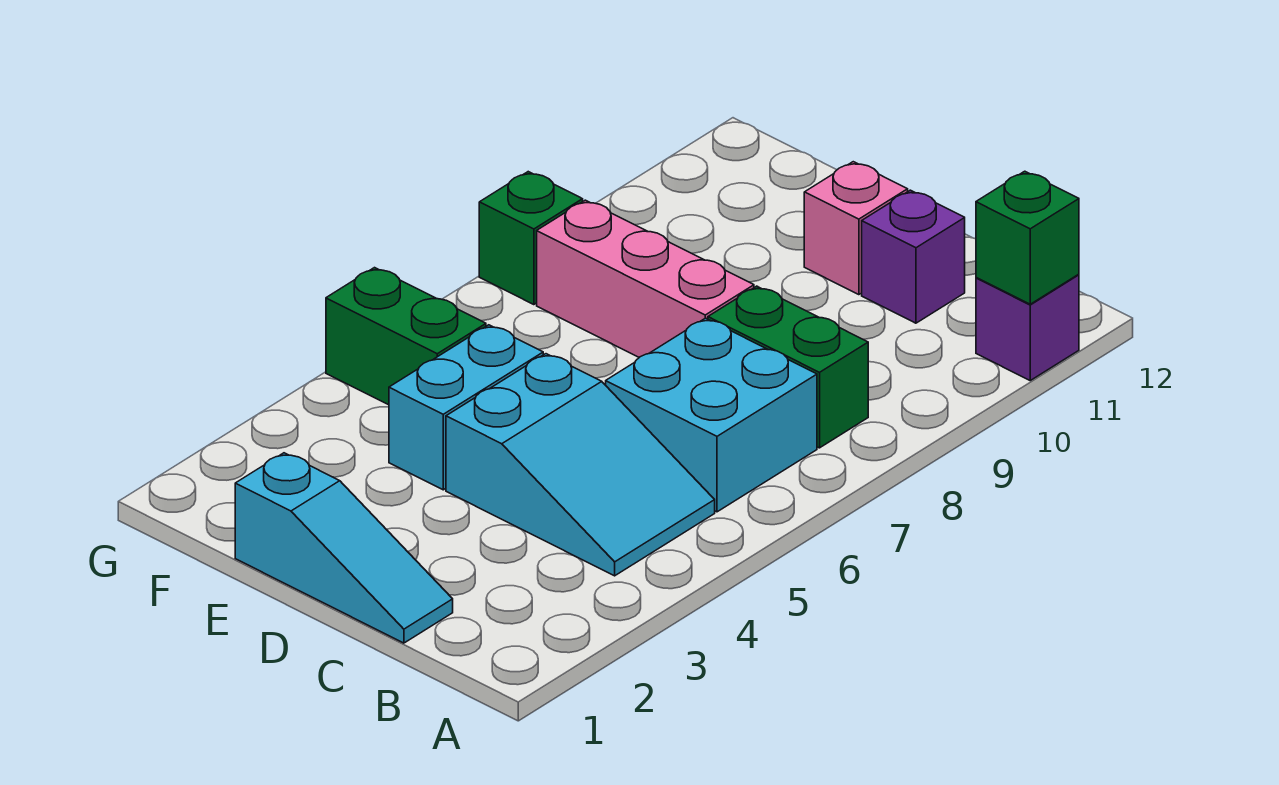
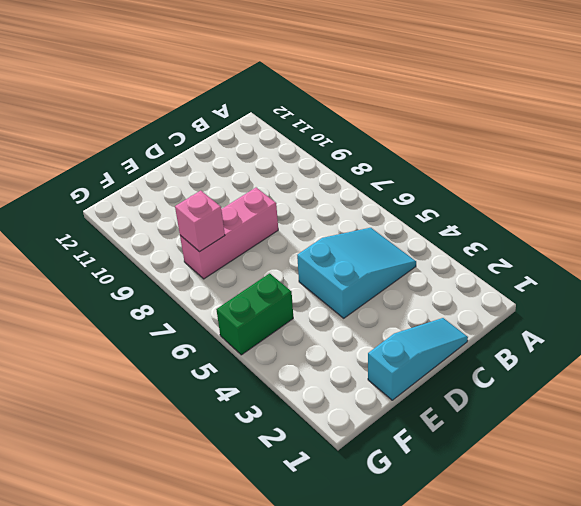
pink brick F8 level 2 -> pink brick D11 level 1
none -> purple brick A11 level 1
none -> cyan brick B6:C7 level 1
none -> green brick B8:C8 level 1

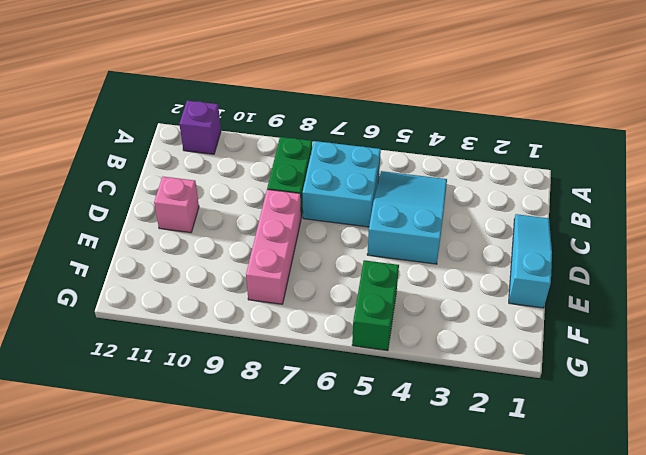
none -> purple brick C11 level 1
none -> cyan brick E4:E5 level 1
none -> green brick G8 level 1

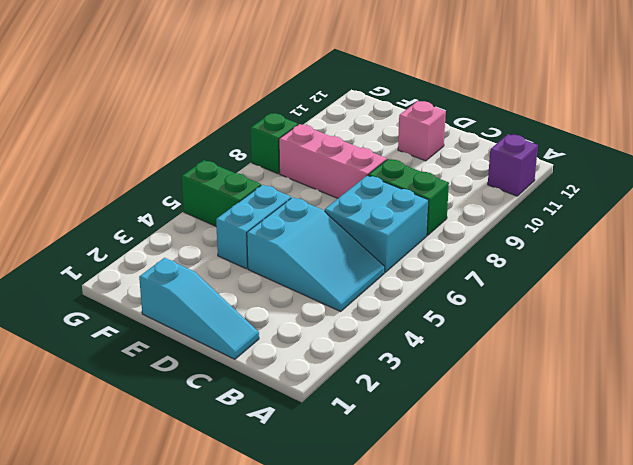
none -> purple brick C11 level 1
none -> green brick A11 level 2

